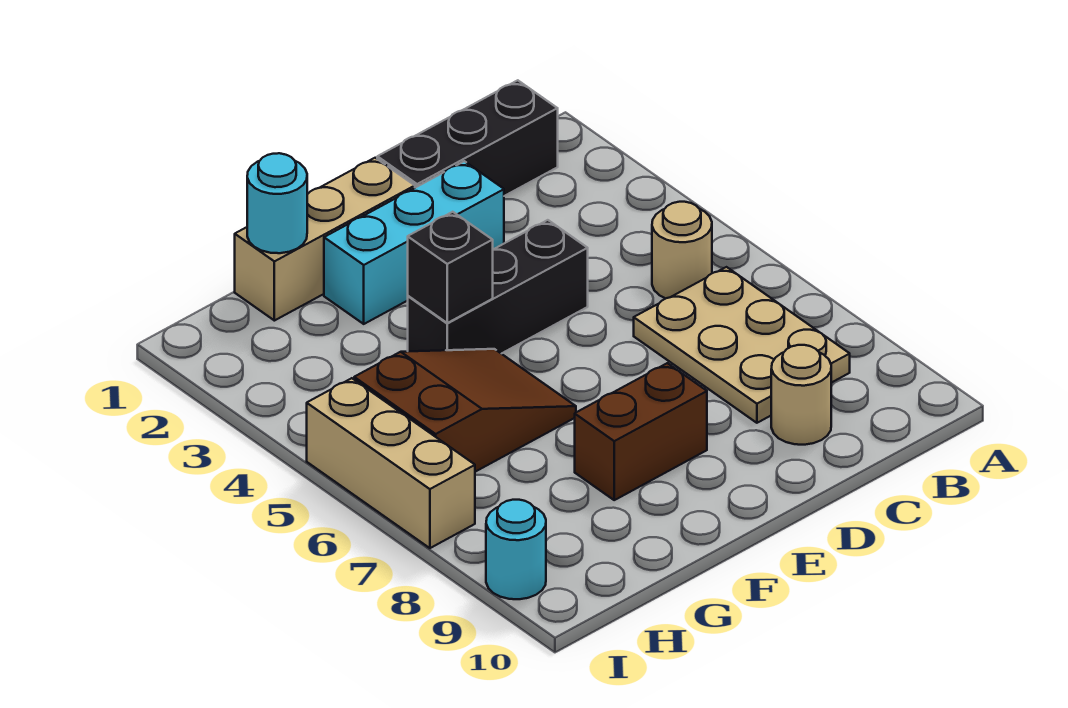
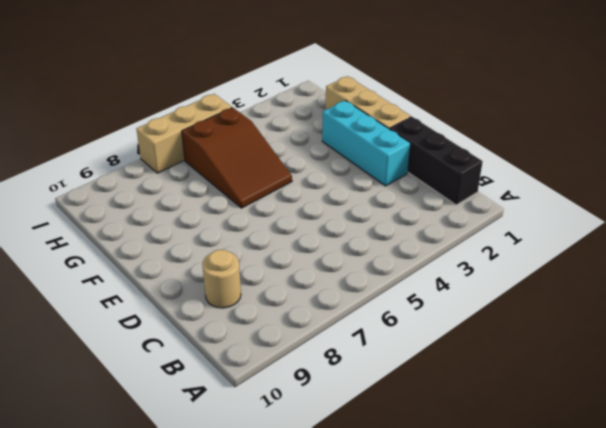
none -> tan round brick B5 level 1
none -> tan plate B6:C8 level 1
none -> black brick D4:F4 level 1

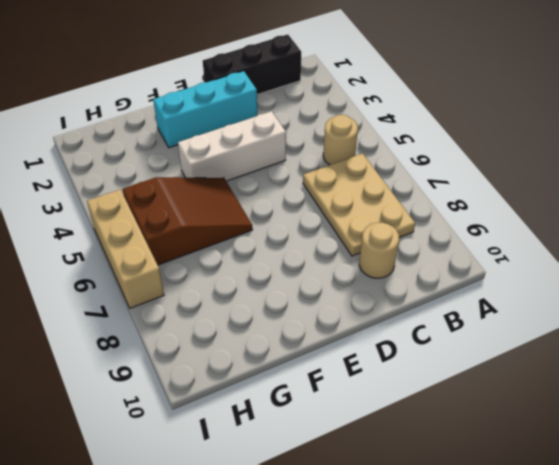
white brick D4:F4 level 1 -> black brick D4:F4 level 1
none -> tan brick E1:G1 level 1
none -> brown brick E8:F8 level 1
none -> cyan round brick I9 level 1

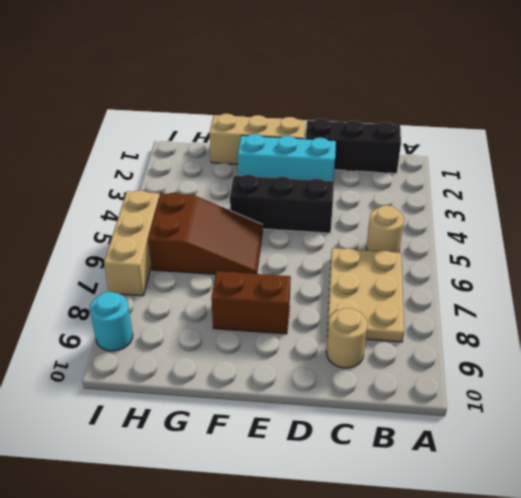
none -> black brick F4 level 2
none -> cyan round brick G1 level 2

